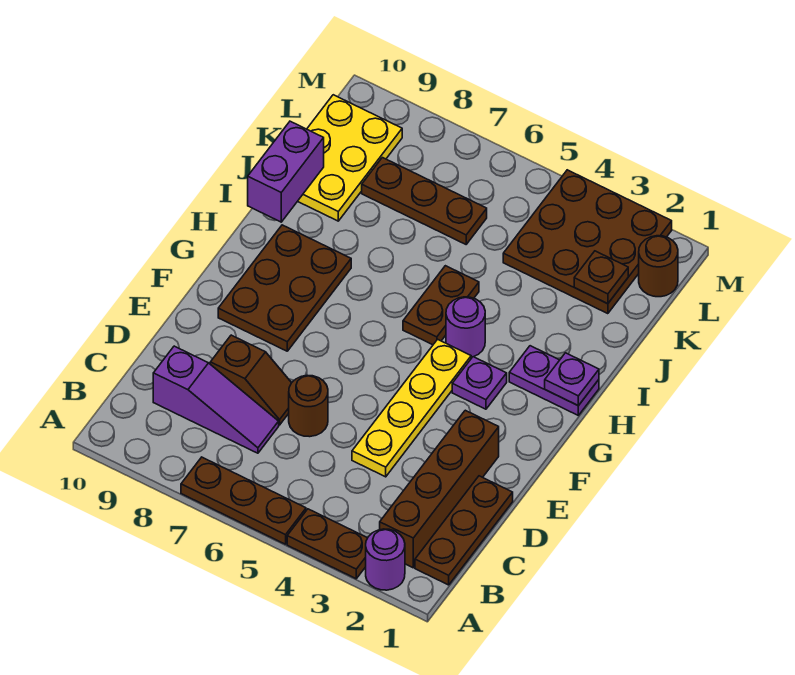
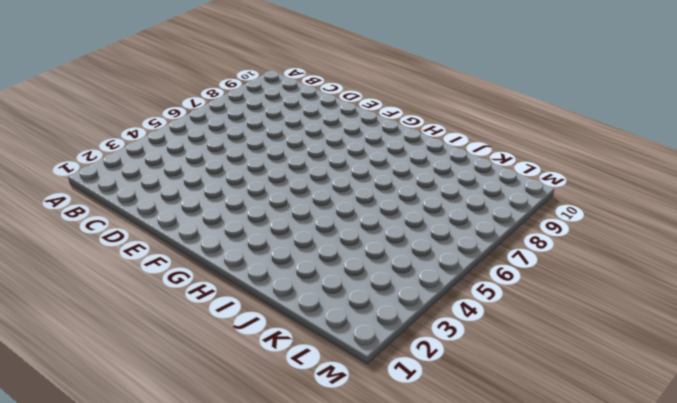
none -> purple round brick A2 level 1
none -> brown plate A3:A4 level 1
none -> brown plate A5:A7 level 1

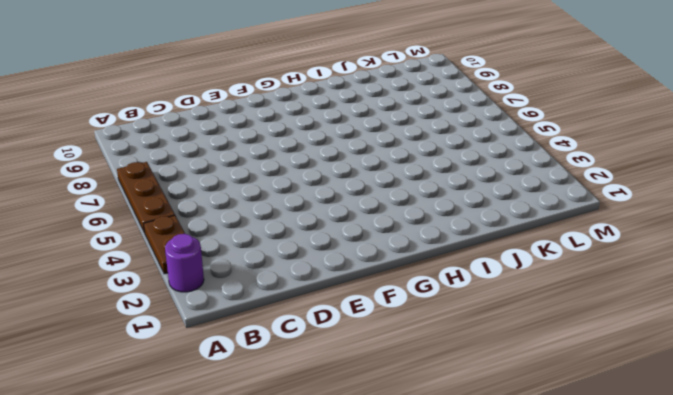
none -> brown plate B1:D1 level 1
none -> brown brick B2:E2 level 1
none -> purple slope C7:C9 level 1 top 9

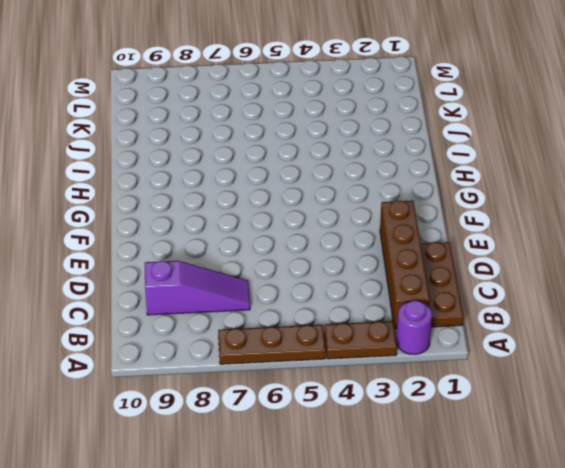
none -> yellow plate D4:G4 level 1
none -> brown round brick D6 level 1
none -> brown slope D7:D8 level 1 top 8

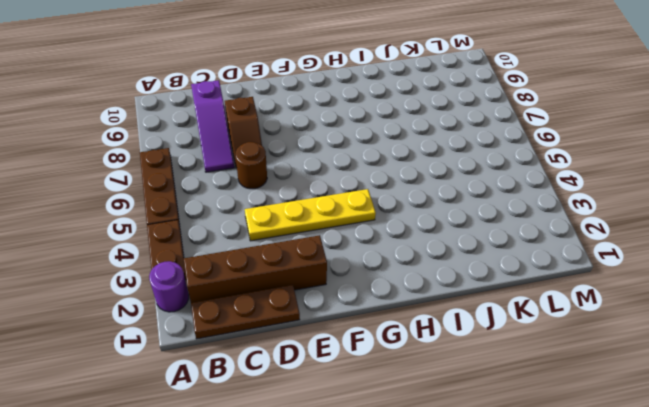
none -> brown plate F8:H9 level 1
none -> purple plate G3 level 1
none -> purple plate H1:H2 level 1

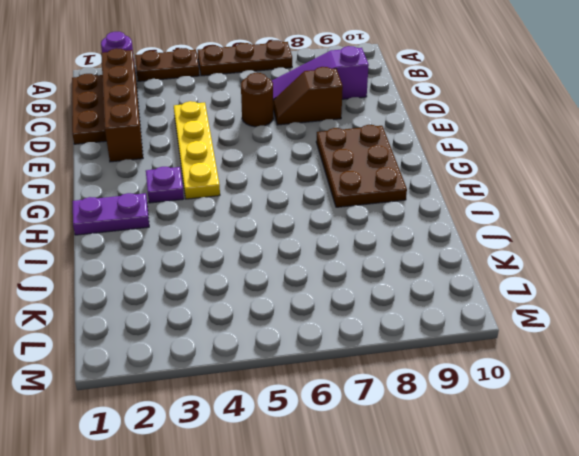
none -> purple round brick H4 level 1
none -> brown plate H5:I5 level 1
none -> yellow plate J9:L10 level 1

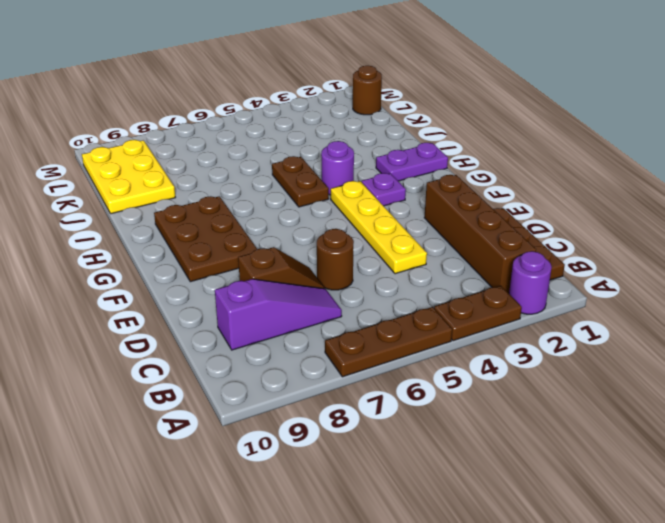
none -> brown plate K2:M4 level 1
none -> brown plate K6:K8 level 1
none -> purple plate H1 level 2

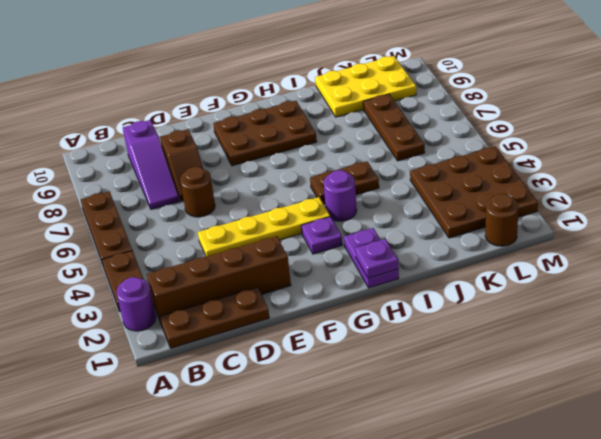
none -> purple brick I10:J10 level 2
none -> brown plate K2 level 2

